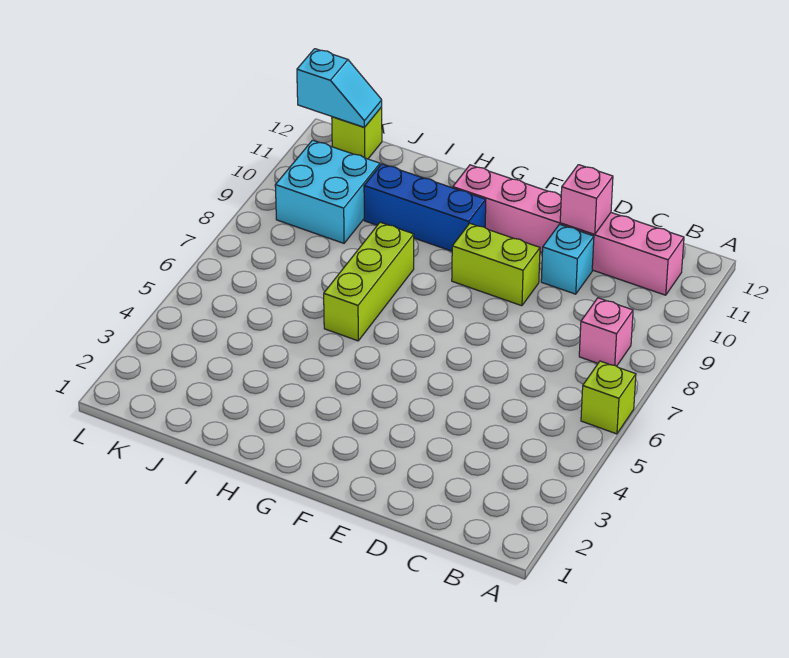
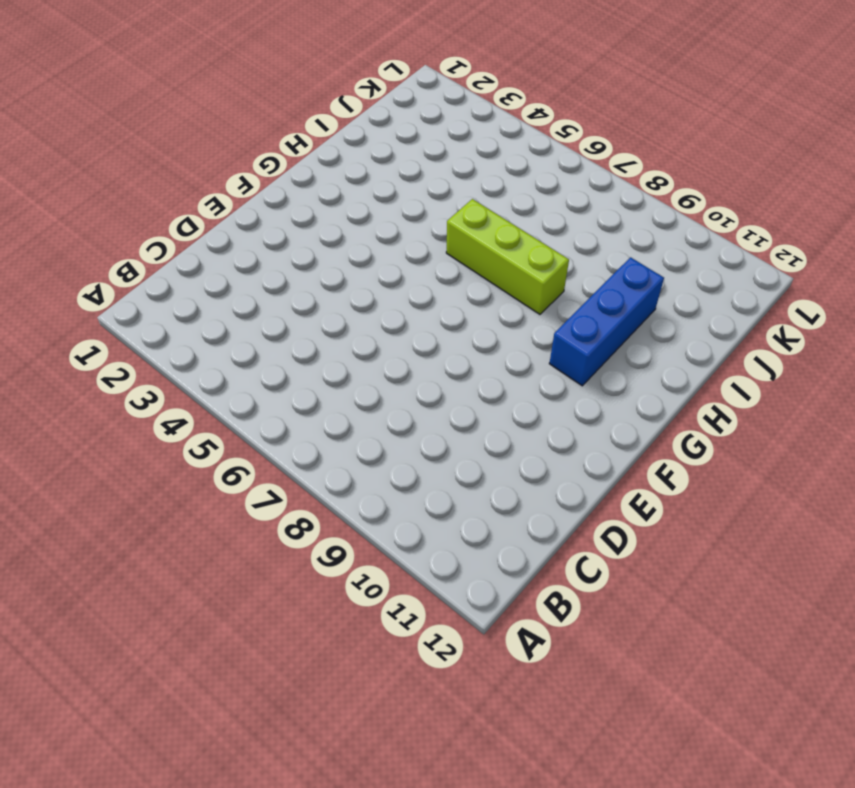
none -> lime brick A6 level 1
none -> pink brick B8 level 1

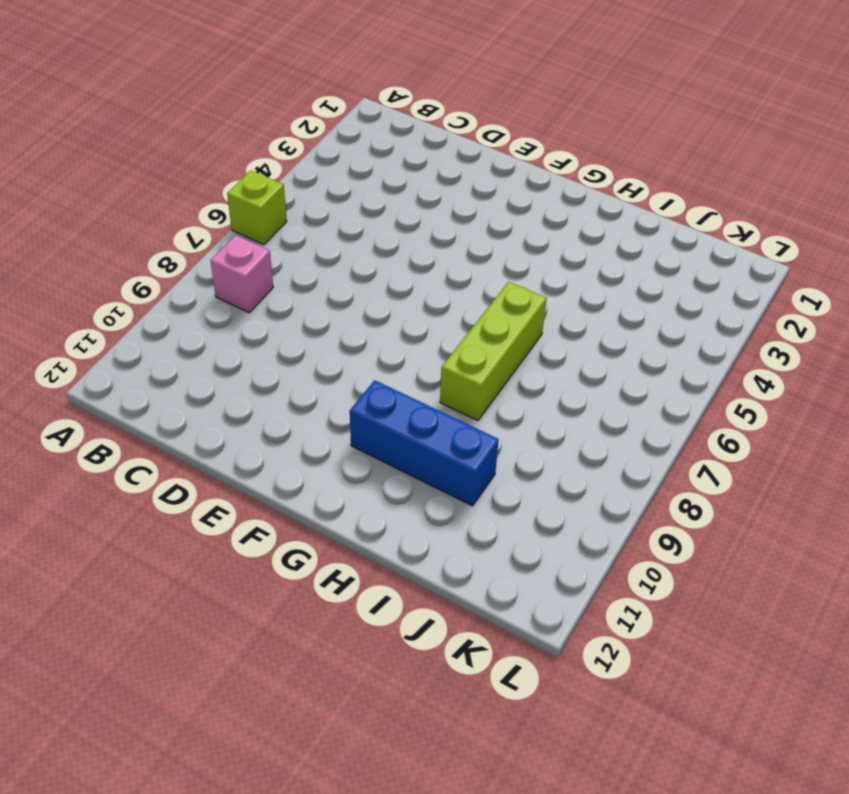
none -> pink brick B11:G11 level 1
none -> cyan brick D10 level 1

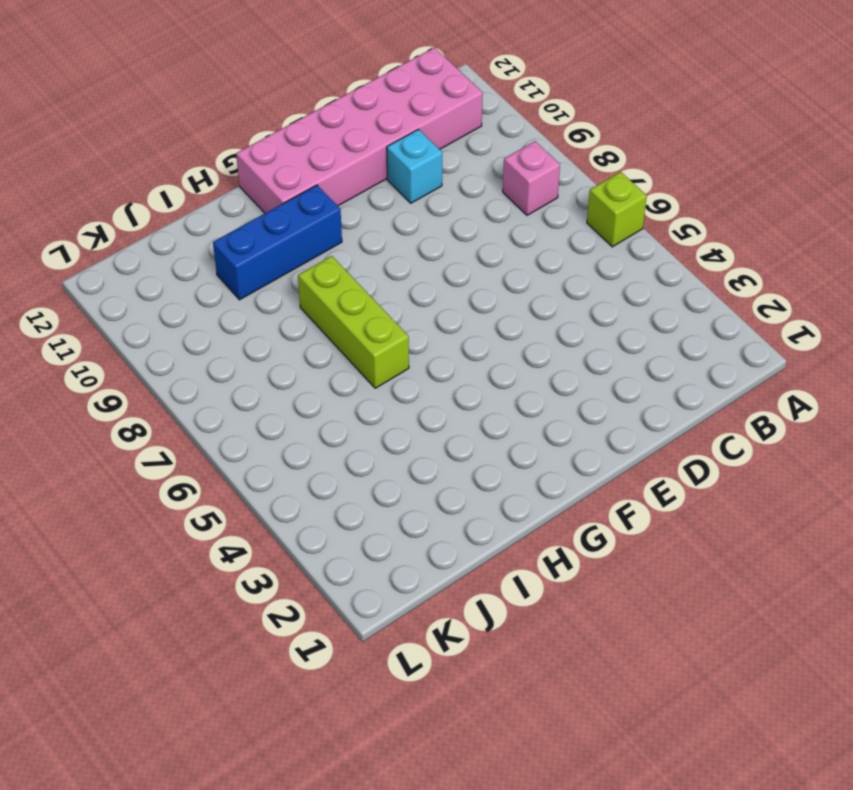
pink brick B11:G12 level 1 -> pink brick B11:G11 level 1
none -> lime brick E9:F9 level 1
none -> cyan brick J9:K10 level 1

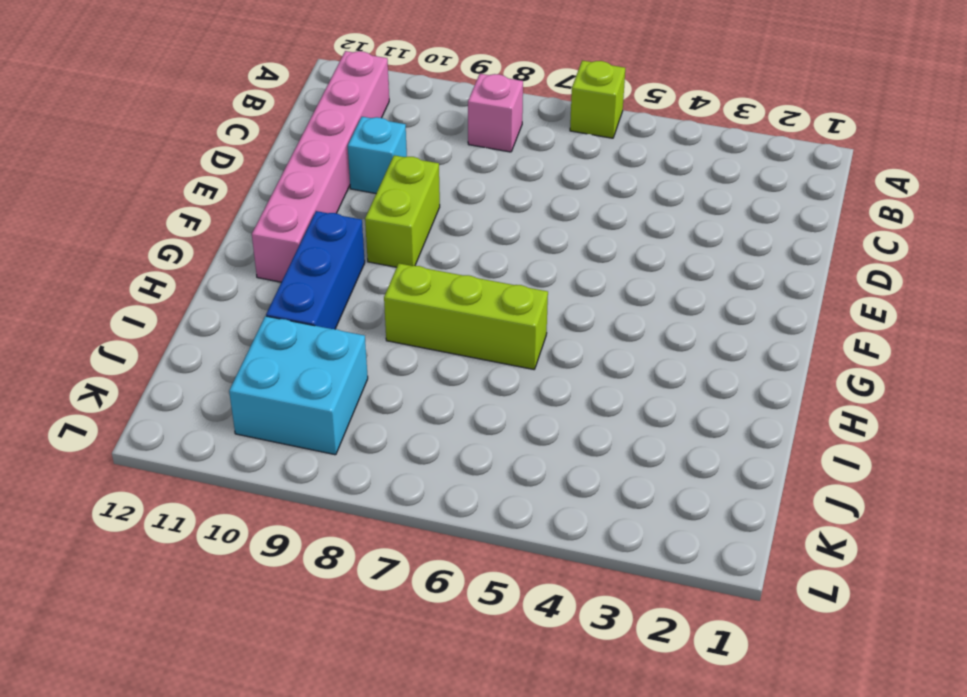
none -> lime brick K12 level 1
none -> pink brick D11 level 2

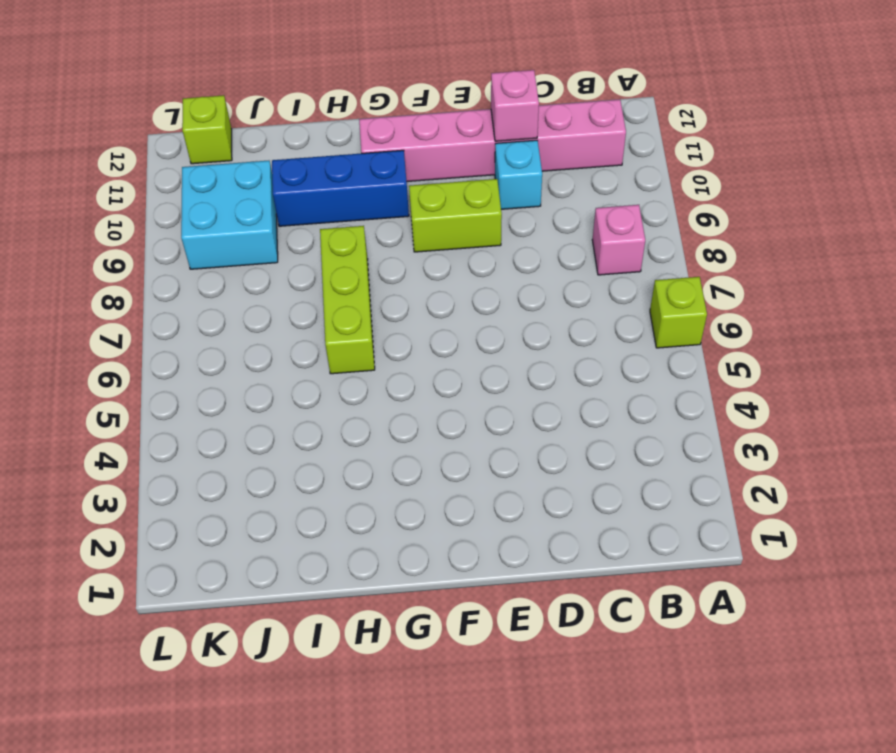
none -> cyan slope K12:L12 level 2 top L

